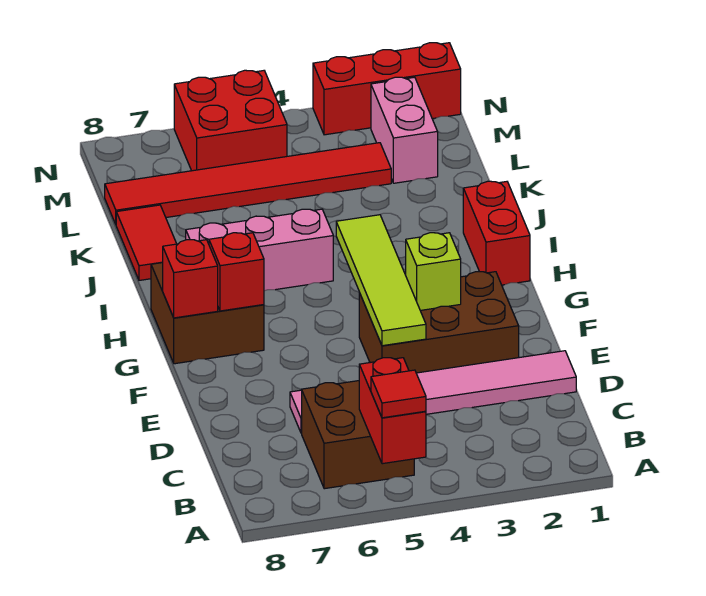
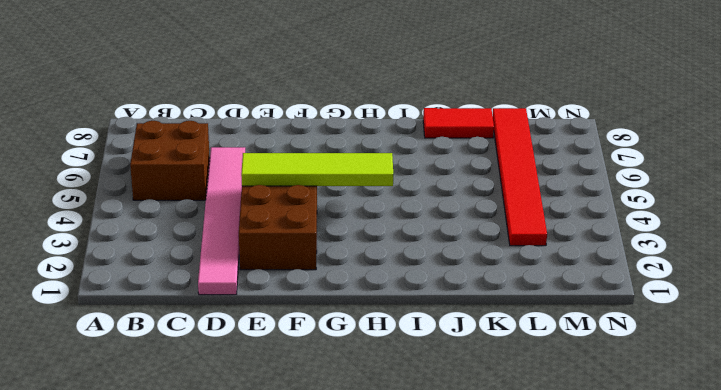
none -> brown brick G7:H8 level 1
none -> red brick H1:I1 level 1
none -> pink brick I5:I7 level 1

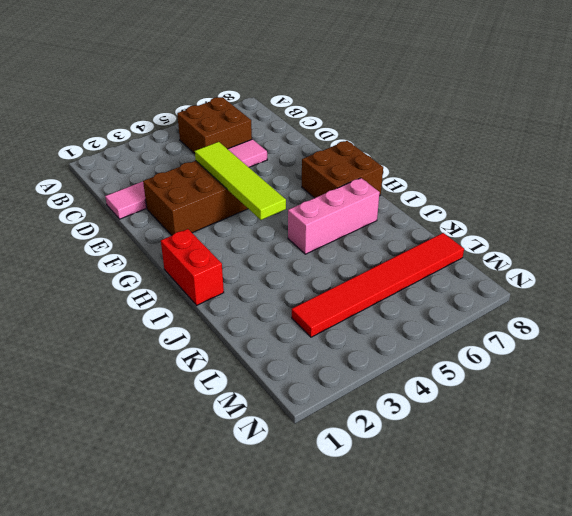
none -> red tile J8:K8 level 1
none -> pink brick L2:M2 level 1
none -> red brick M5:N6 level 1

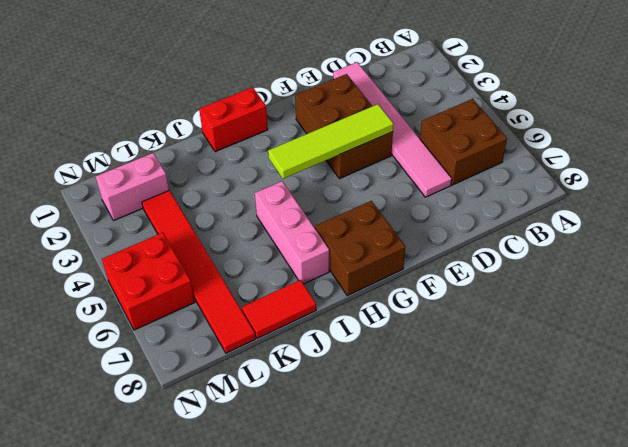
none -> red brick N1:N3 level 1
none -> red brick A5:B5 level 2
none -> lime brick F3 level 2

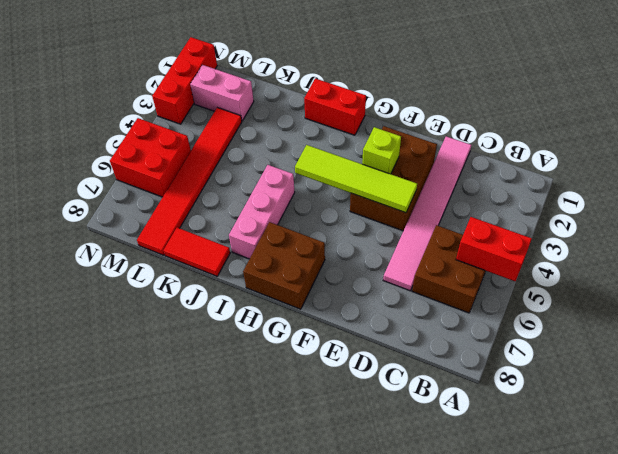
none -> red brick G7 level 2
none -> red brick G8 level 2
none -> red tile A5 level 3

